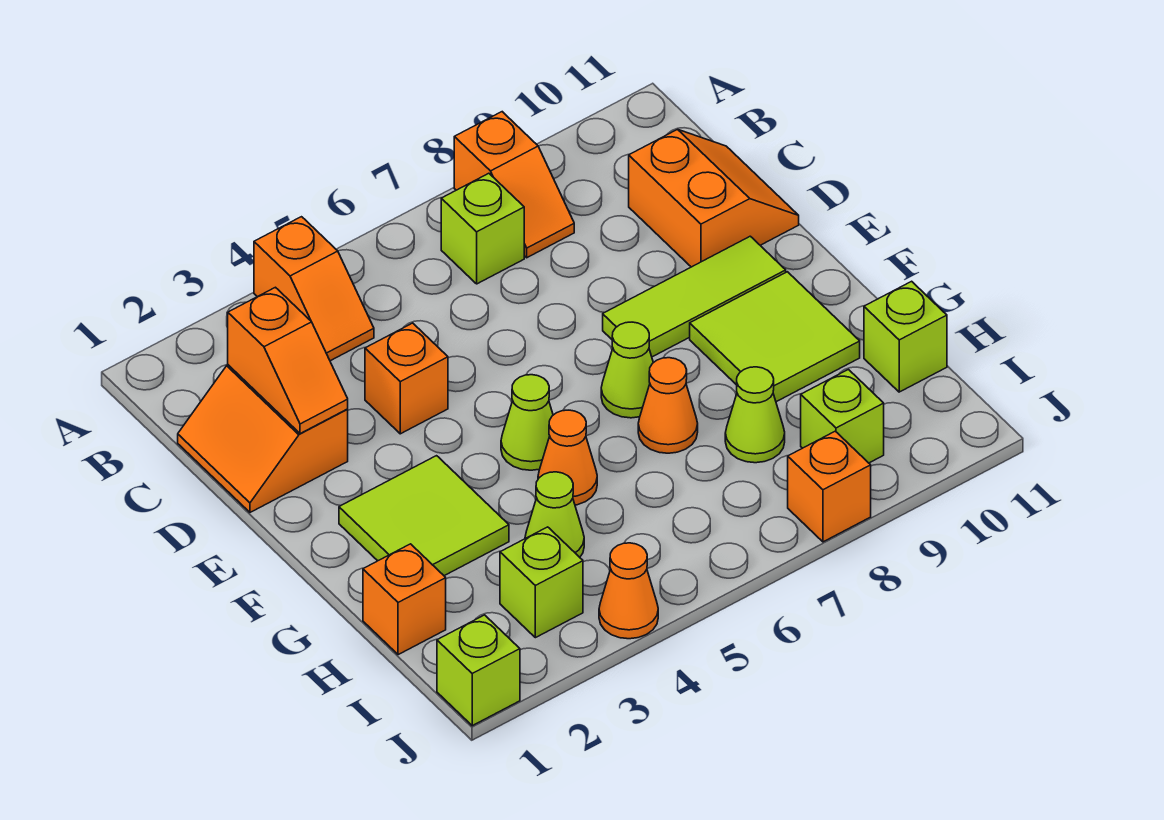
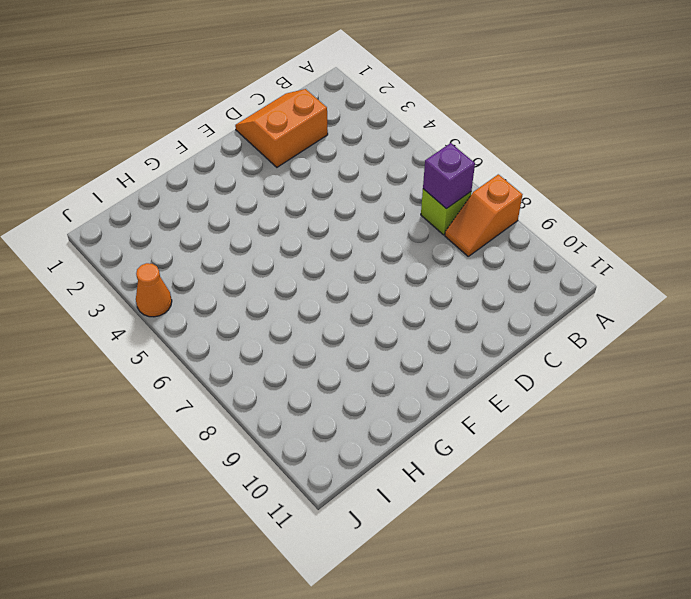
purple brick B7 level 2 -> none
none -> orange slope A4:B4 level 1 top A
none -> orange slope C10:D11 level 1 top 10
none -> orange brick D4 level 1

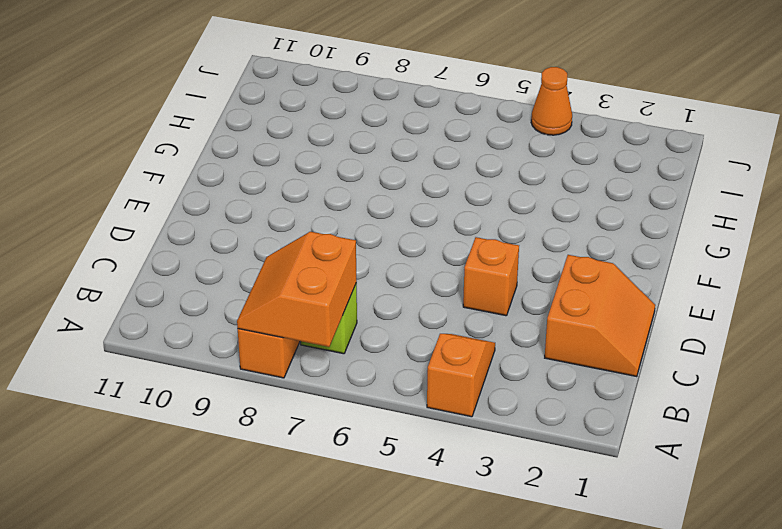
orange slope A7:B8 level 2 top 7 -> orange slope C10:D11 level 1 top 10
none -> lime tile E8:E10 level 1
none -> lime tile F2:G3 level 1
none -> lime cone F5 level 1

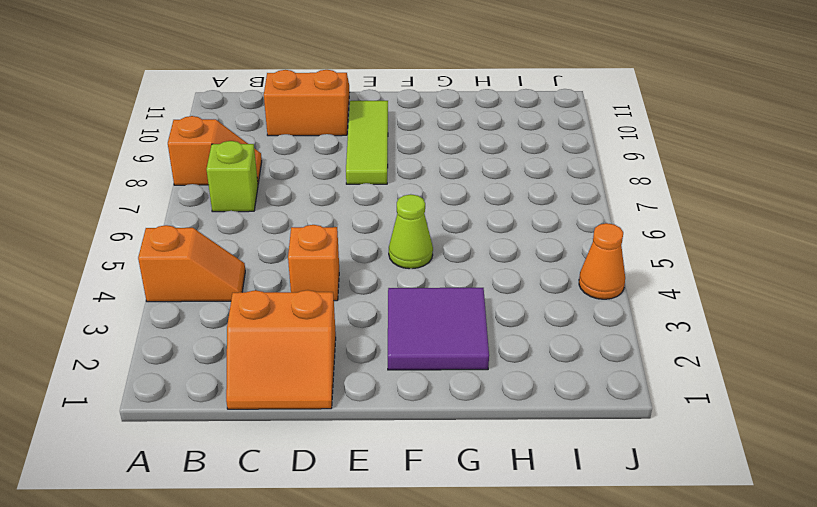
purple tile F2:G3 level 1 -> lime tile F2:G3 level 1
none -> lime cone F7 level 1
none -> lime tile F9:G10 level 1
none -> orange cone G5 level 1

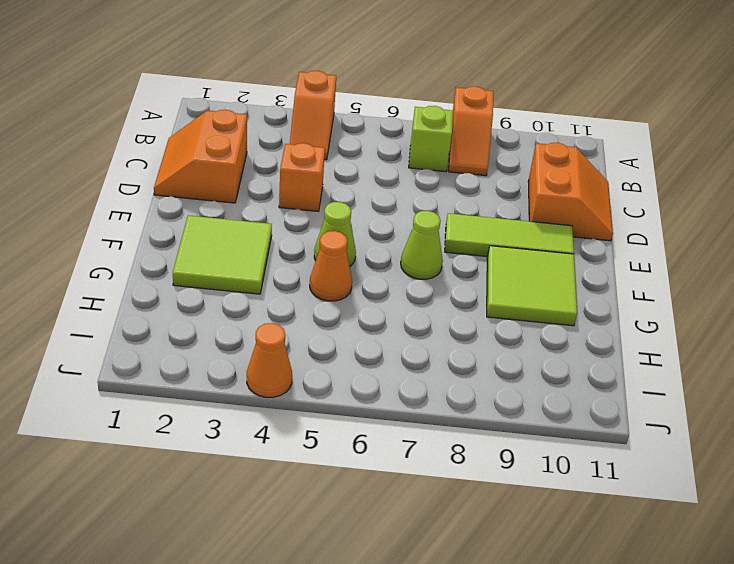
none -> orange cone G7 level 1
none -> orange brick H1 level 1
none -> lime cone H4 level 1

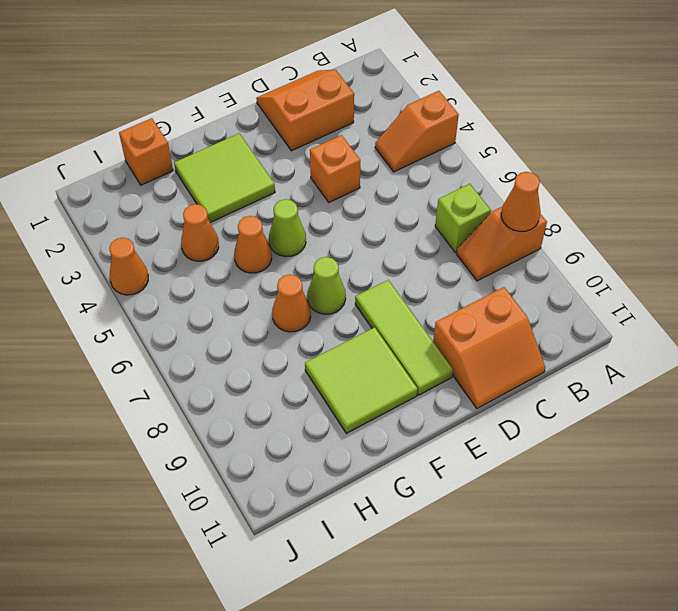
orange cone A8 level 2 -> none
orange cone H4 level 1 -> lime cone H4 level 1
none -> lime cone H8 level 1
none -> lime brick H11 level 1
none -> lime brick I3 level 1

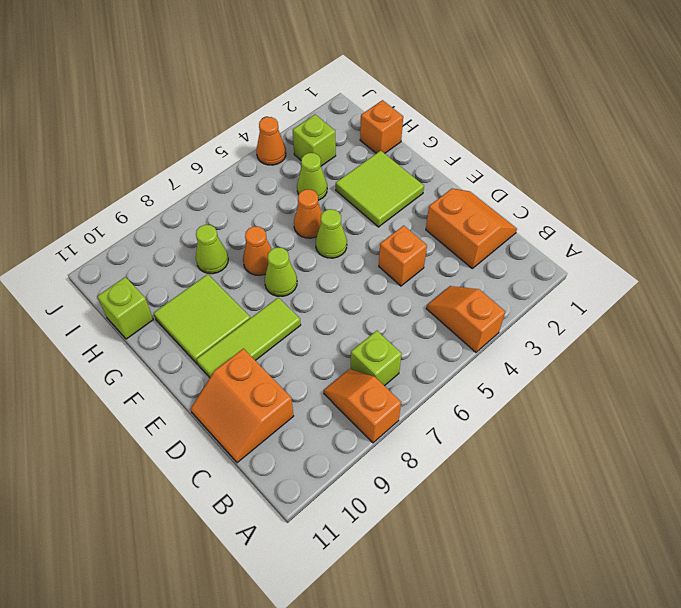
none -> lime brick I9 level 1
none -> lime brick J1 level 1
none -> orange brick J8 level 1

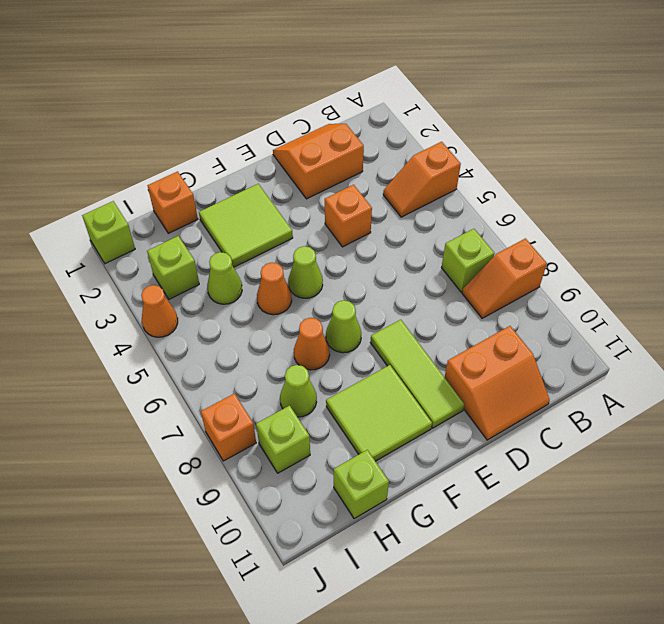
none -> orange slope C2:D2 level 2 top C

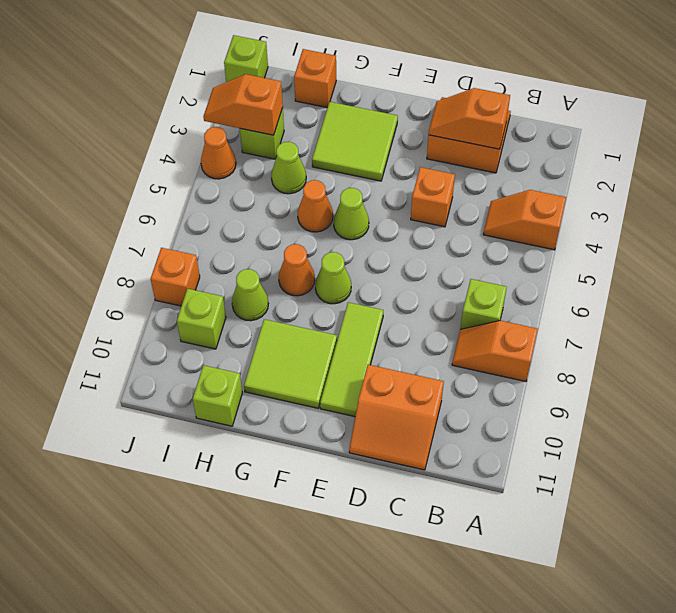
orange slope I3:J3 level 2 top I -> none

